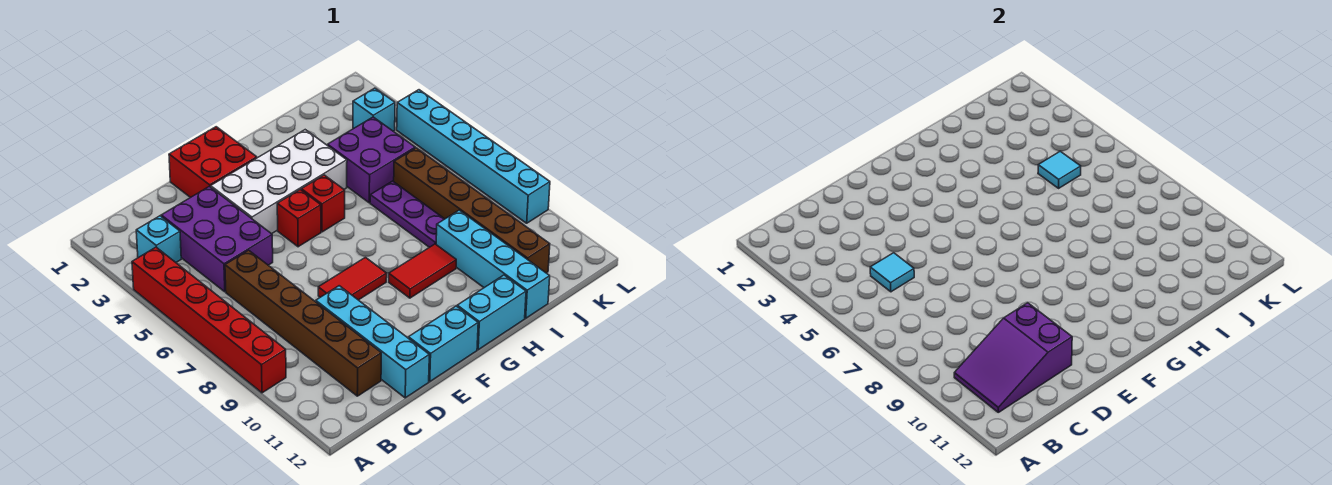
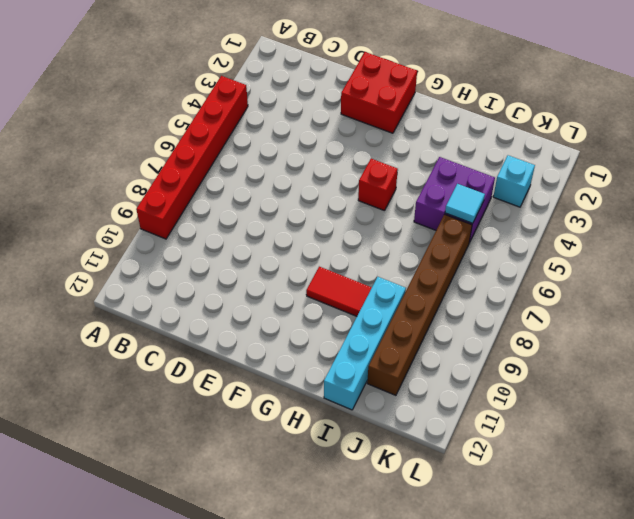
none -> cyan brick B3 level 1
none -> purple brick C3:D5 level 1
none -> brown brick C6:C11 level 1

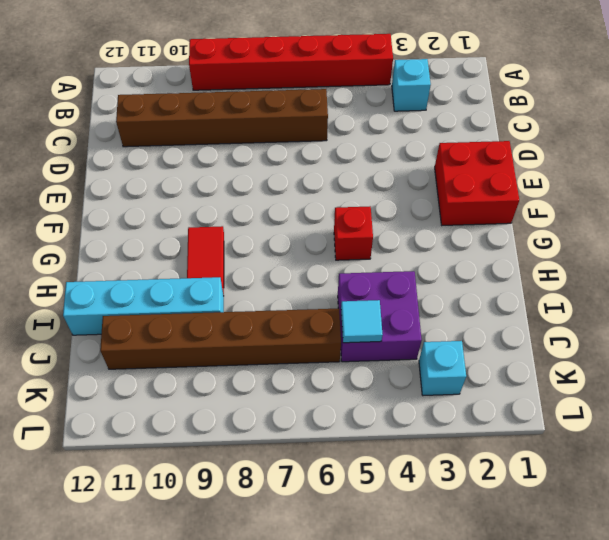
none -> purple brick C3:D5 level 1
none -> cyan brick D9:D12 level 1
none -> white brick E3:H4 level 1

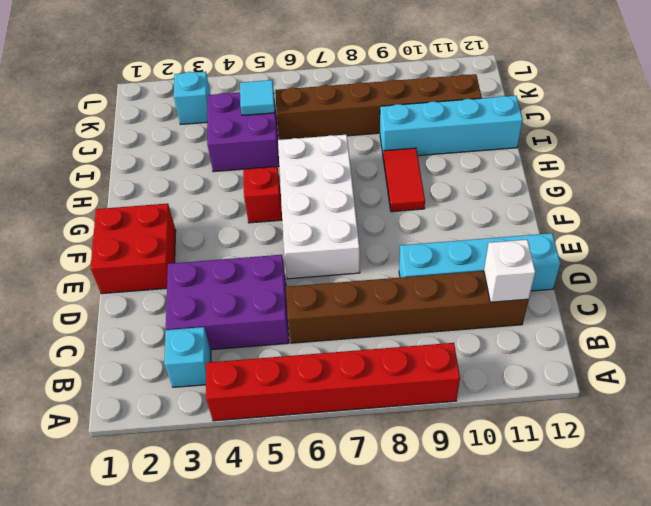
white brick C11 level 2 -> purple slope B10:D11 level 2 top D
white brick E6:H7 level 1 -> white brick E3:H4 level 1
none -> red tile E8:F8 level 1
none -> cyan brick E12:F12 level 1
none -> red brick F5 level 1

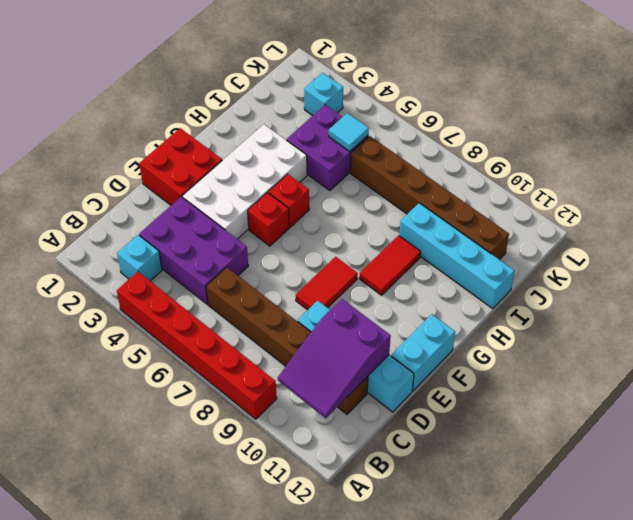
none -> cyan brick G12:H12 level 1
none -> purple plate I6:I8 level 1
none -> cyan brick L4:L9 level 1

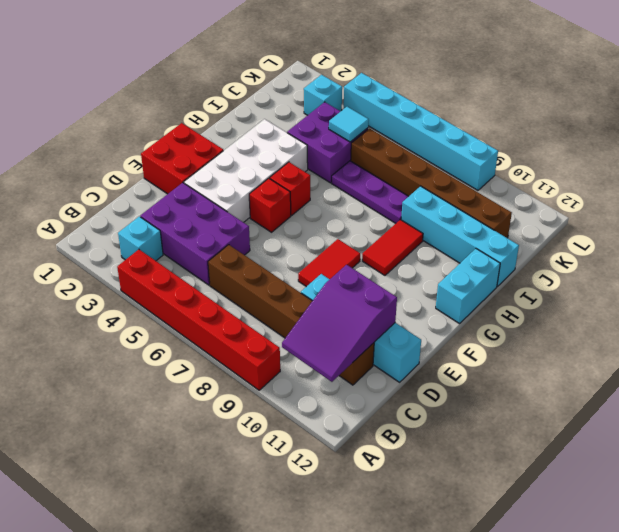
none -> cyan brick E12:F12 level 1
none -> cyan tile C5 level 2

